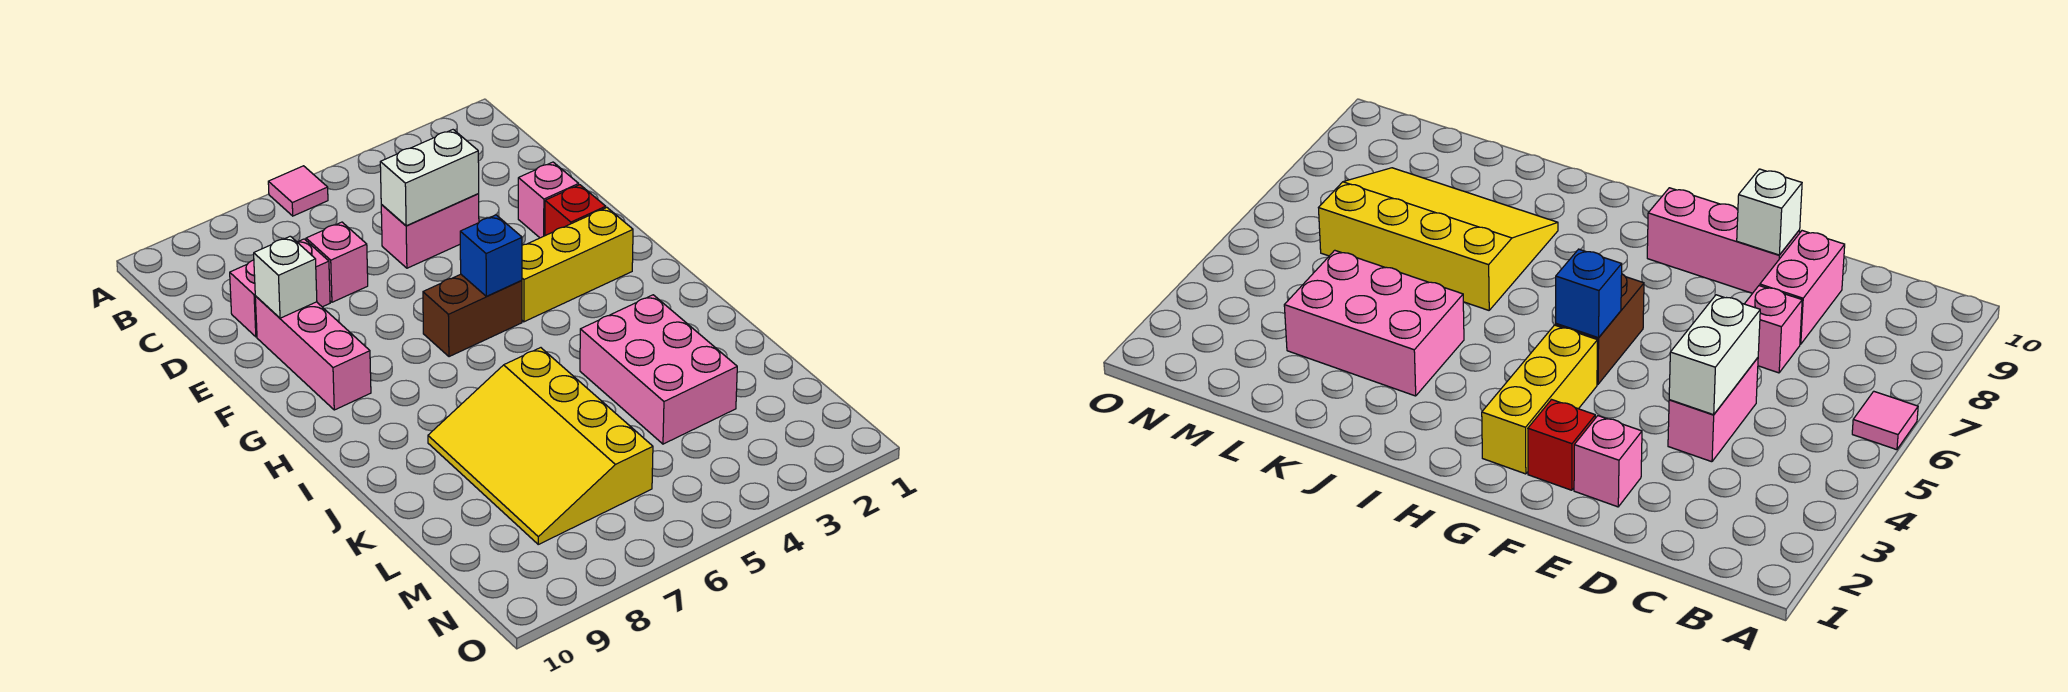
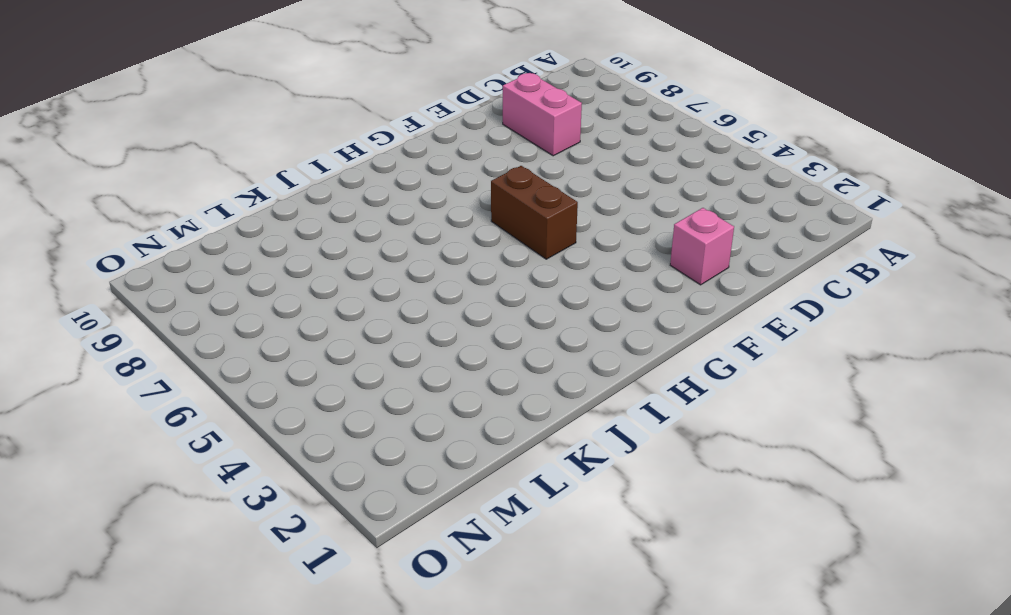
none -> pink tile A6 level 1
none -> pink brick D4:D5 level 1
none -> pink brick D7 level 1

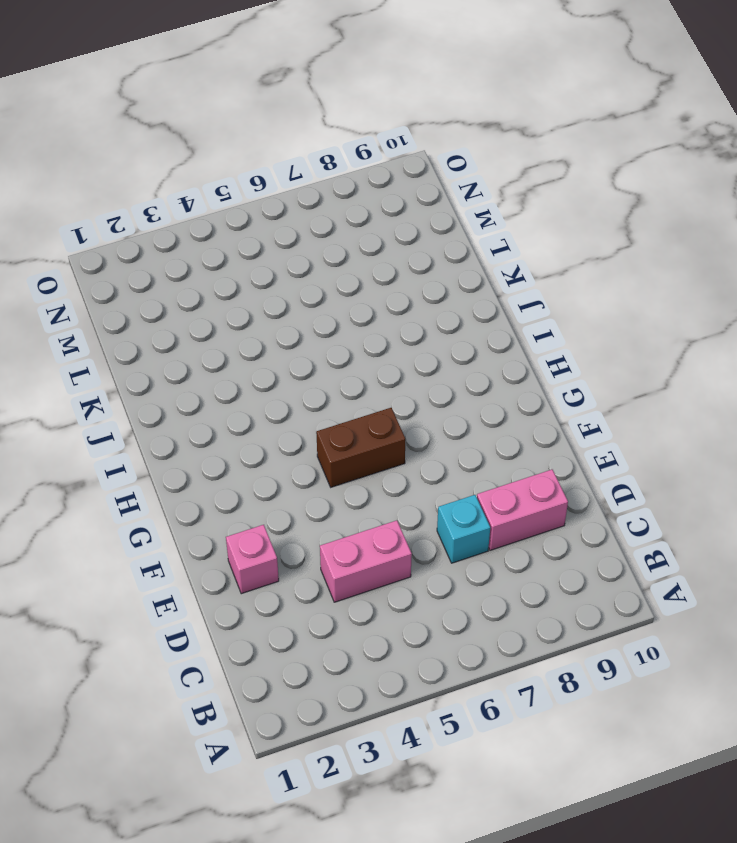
cyan brick D7 level 1 -> pink brick D7 level 1
none -> pink tile A6 level 1
none -> pink brick E9:G9 level 1
none -> red brick F2 level 1

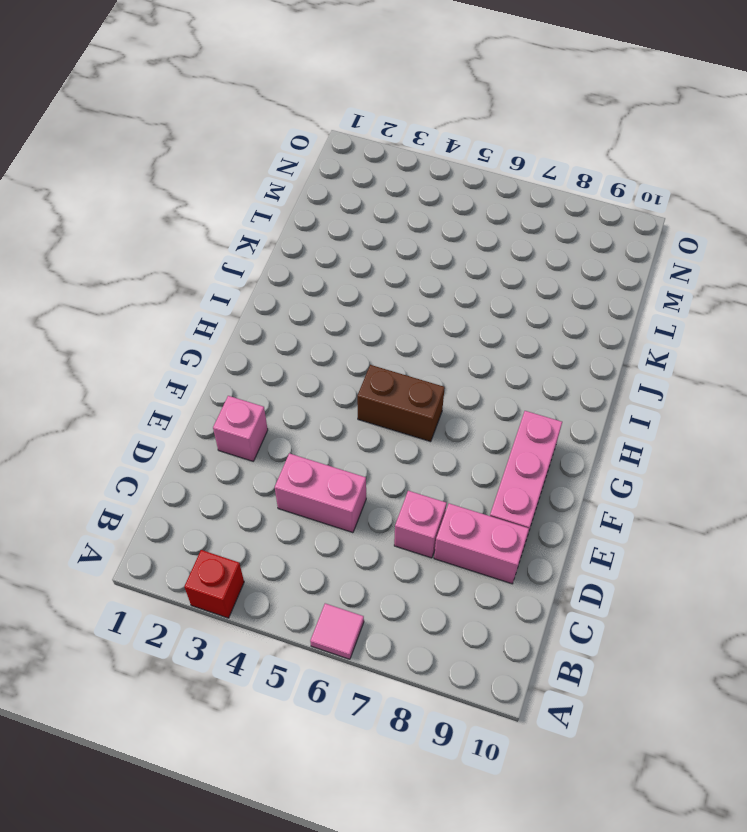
red brick A3 level 1 -> red brick F2 level 1
none -> yellow brick G2:G4 level 1
none -> pink brick J3:L4 level 1
none -> yellow slope J6:M8 level 1 top 6

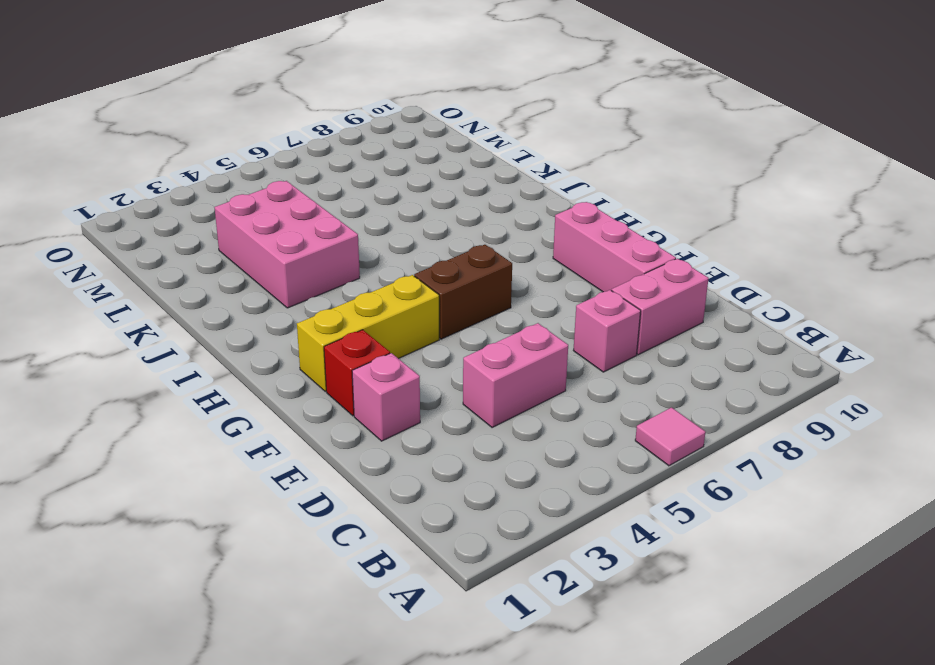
none -> yellow slope J6:M8 level 1 top 6
none -> white brick D4:D5 level 2
none -> white brick E9 level 2

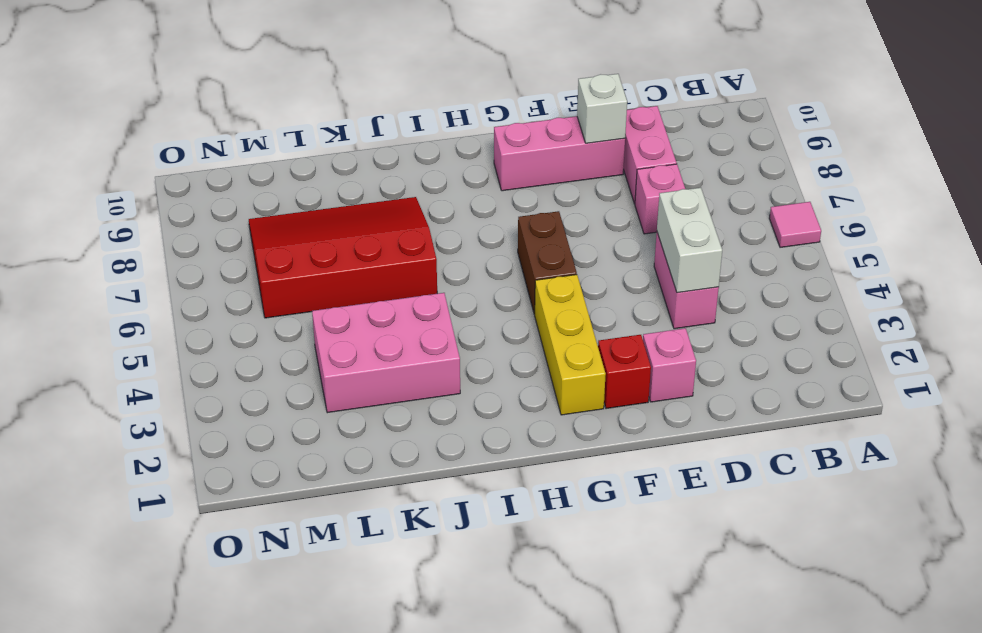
red slope J6:M8 level 1 top 6 -> yellow slope J6:M8 level 1 top 6
none -> blue brick G5 level 2

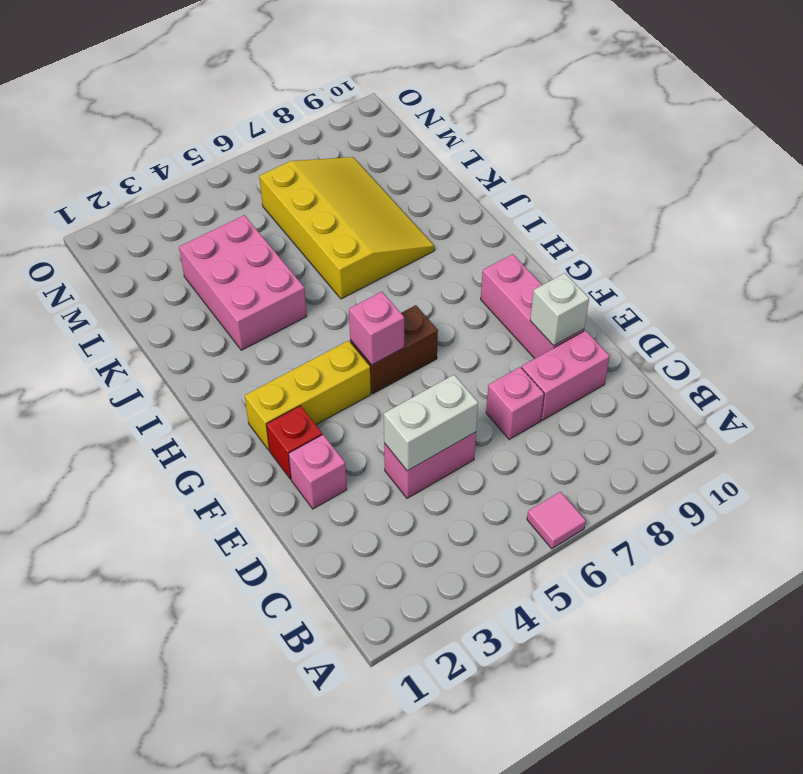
pink brick G5 level 2 -> blue brick G5 level 2

